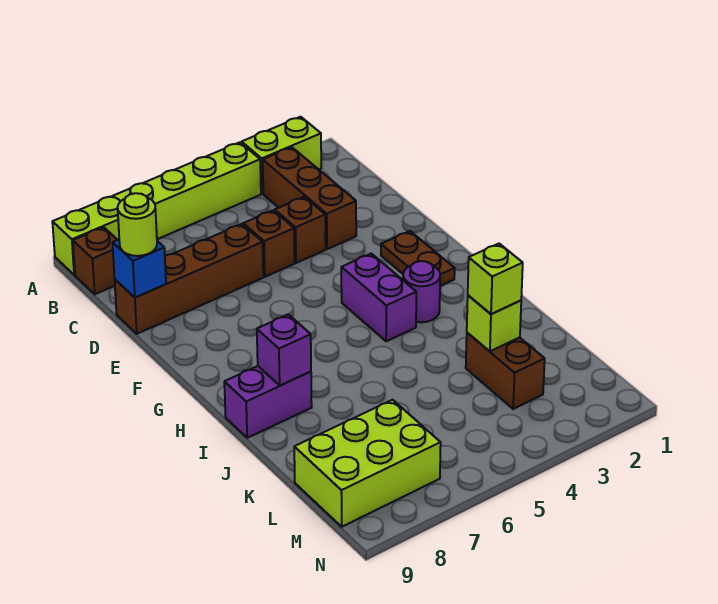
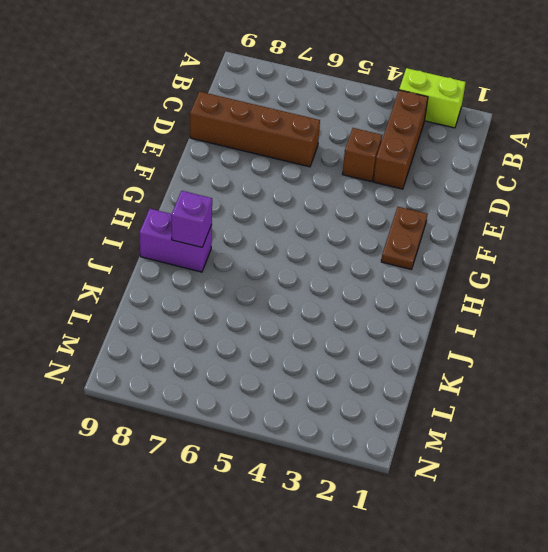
none -> lime brick A4:A9 level 1
none -> brown brick B9 level 1
none -> brown brick D5 level 1

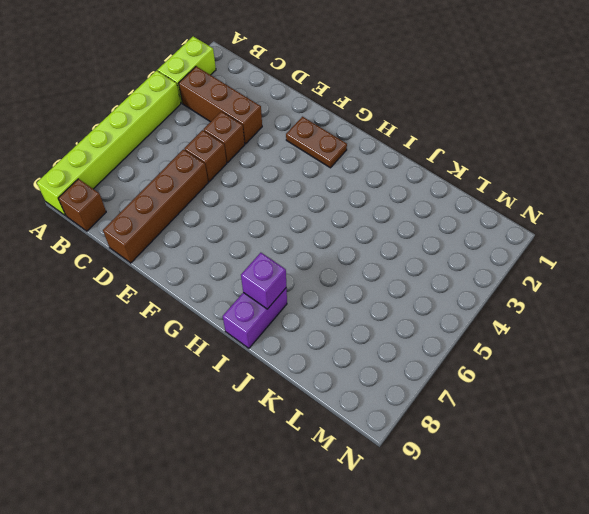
none -> purple brick G4:H4 level 1
none -> purple round brick H3 level 1
none -> brown brick K3:L3 level 1

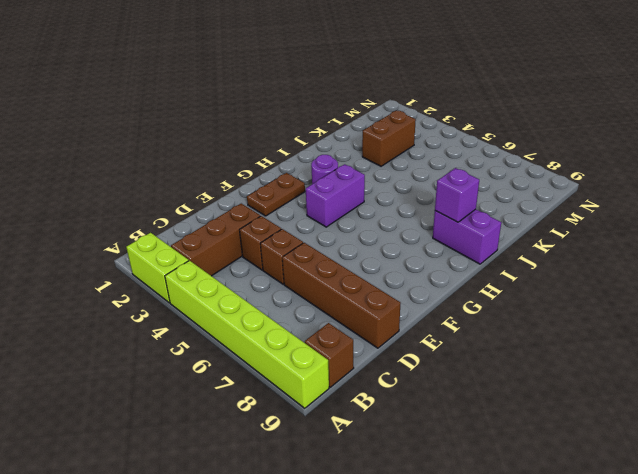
none -> lime brick L7:M9 level 1
none -> blue brick D9 level 2
none -> lime brick K3 level 2

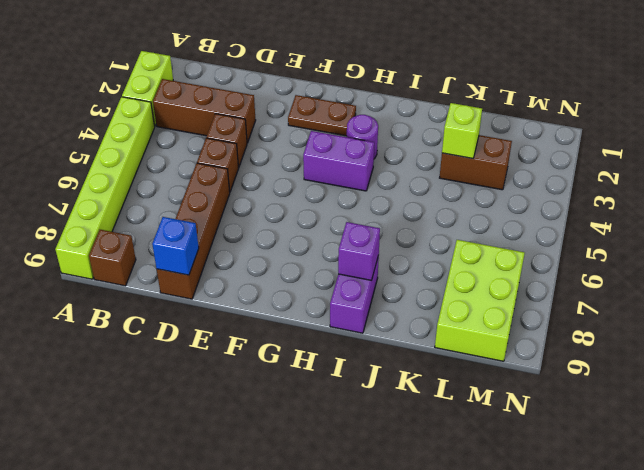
none -> lime round brick D9 level 3
none -> lime brick K3 level 3

